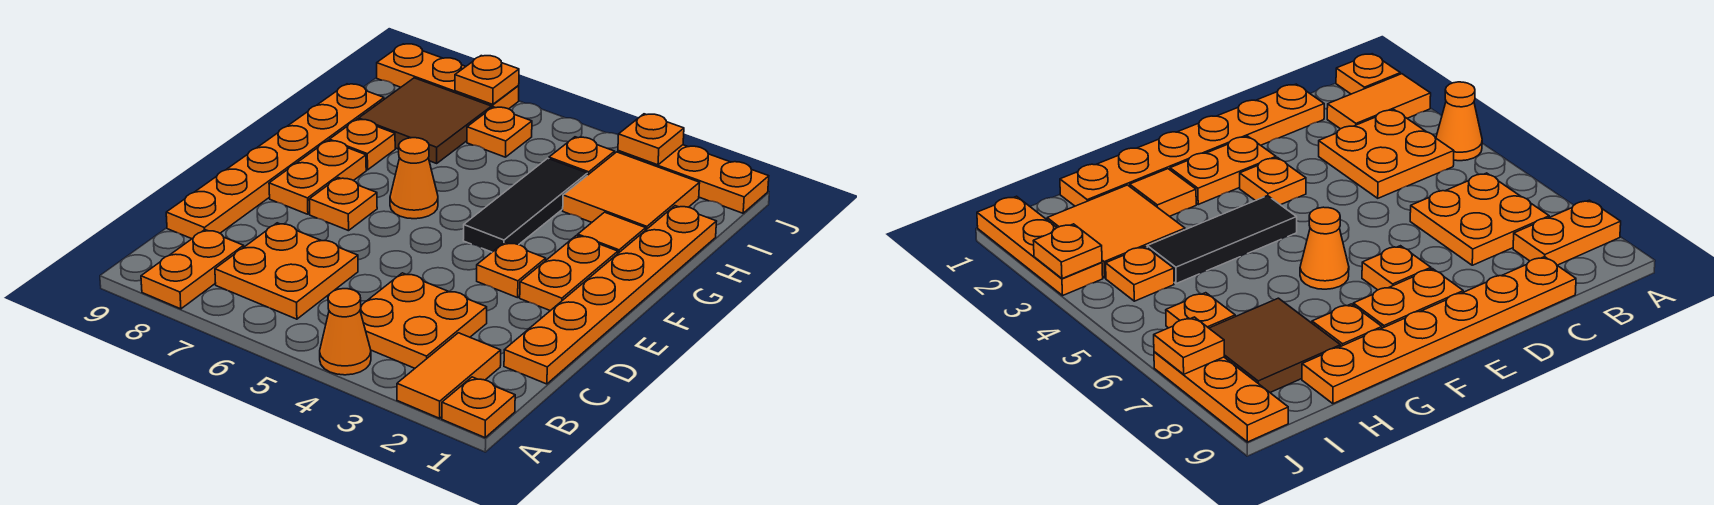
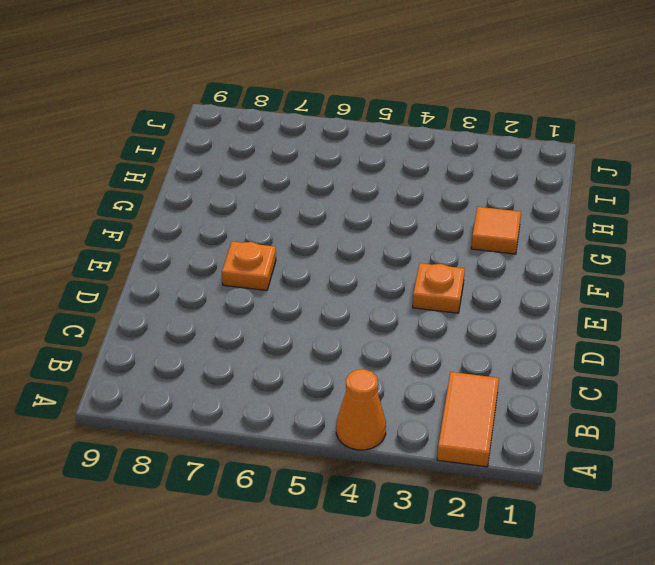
none -> orange plate A1 level 1
none -> orange plate A8:B8 level 1
none -> orange plate B3:C4 level 1

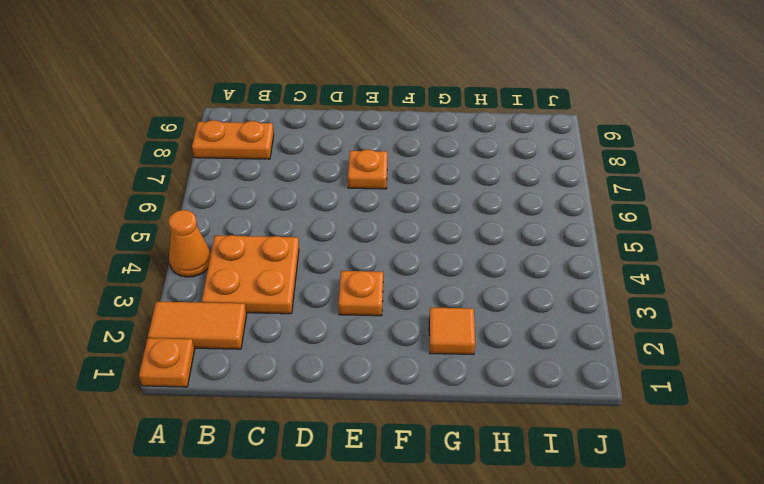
none -> orange plate B6:C7 level 1
none -> orange plate C1:H1 level 1
none -> orange plate C9:H9 level 1

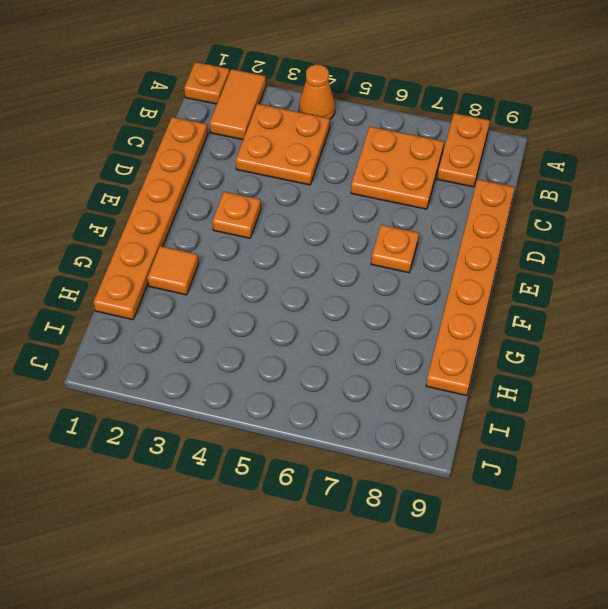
none -> orange plate E2:F2 level 1
none -> orange plate E8:F8 level 1
none -> black tile F4:H4 level 1

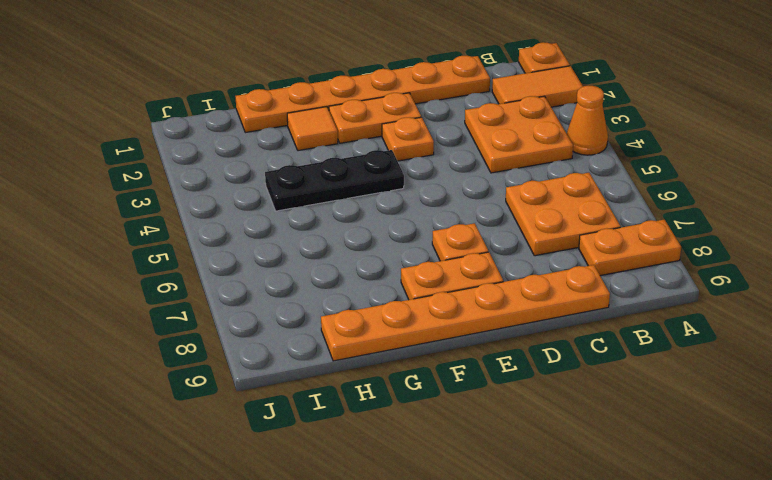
black plate F4:H4 level 1 -> black tile F4:H4 level 1
none -> orange cone F6 level 1
none -> orange plate G8 level 1
none -> orange tile H2:I3 level 1

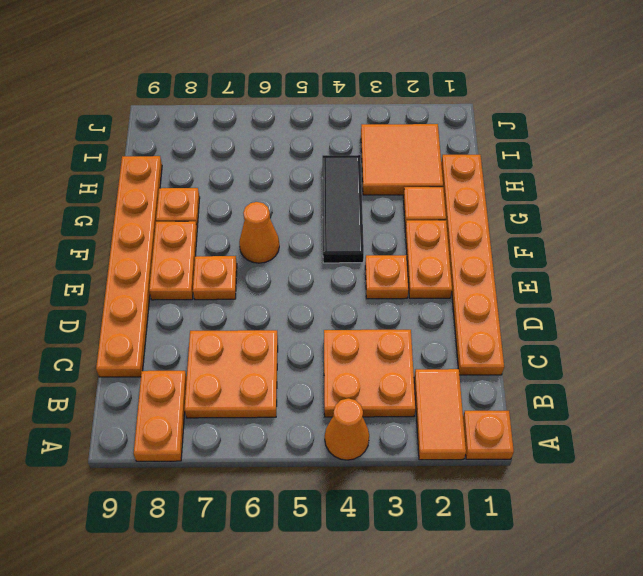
none -> brown tile H7:I8 level 1
none -> orange plate I4 level 1
none -> orange plate I6 level 1

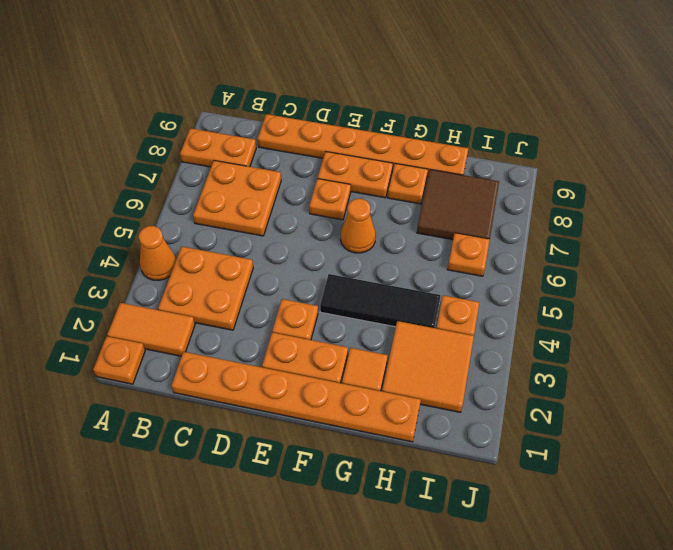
none -> orange plate J1:J3 level 1
none -> orange plate J7:J9 level 1
none -> orange plate J3 level 2

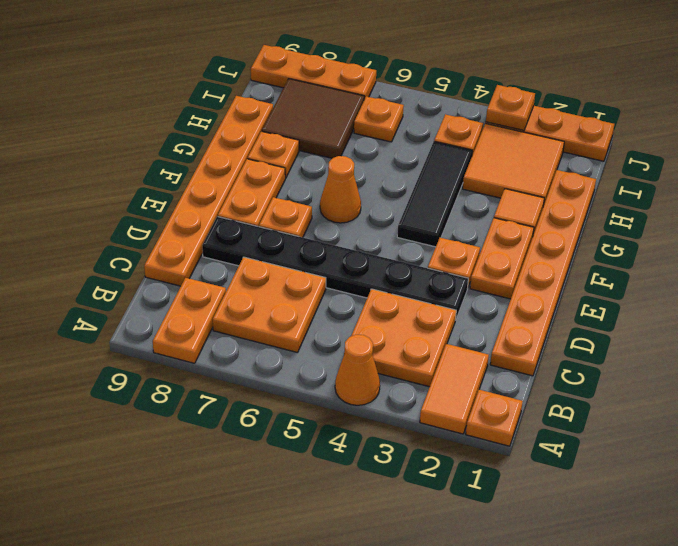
black plate D3:D8 level 1 -> none
none -> orange plate J7 level 2

